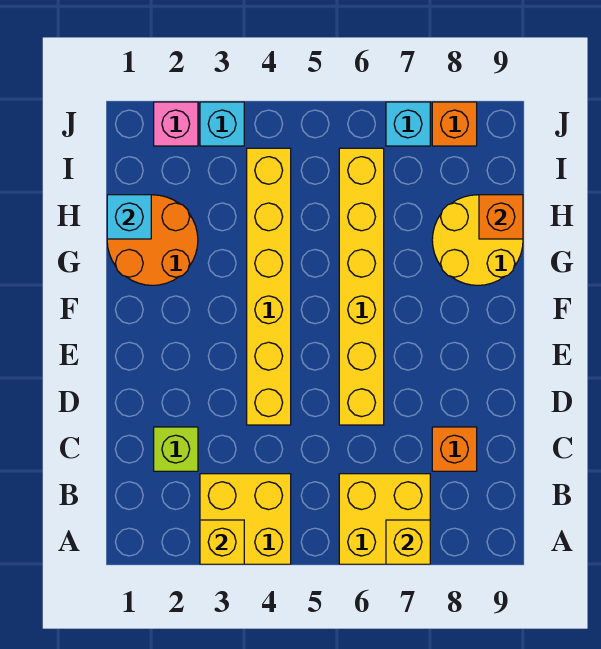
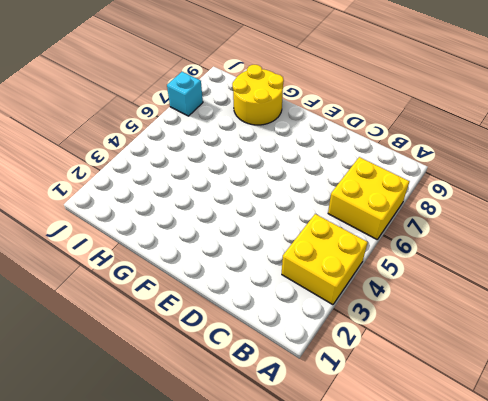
none -> lime brick C2 level 1
none -> orange brick C8 level 1
none -> yellow brick D4:I4 level 1

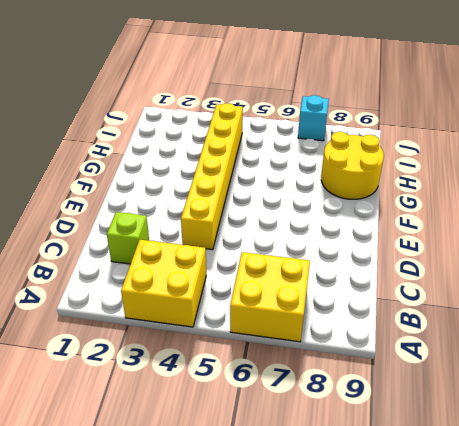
none -> orange brick C8 level 1
none -> yellow brick D6:I6 level 1
none -> orange round brick G1:H2 level 1

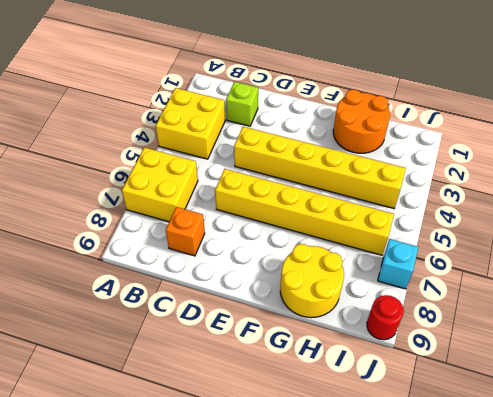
red round brick J9 level 1 -> none
none -> pink brick J2 level 1
none -> cyan brick J3 level 1
none -> orange brick J8 level 1

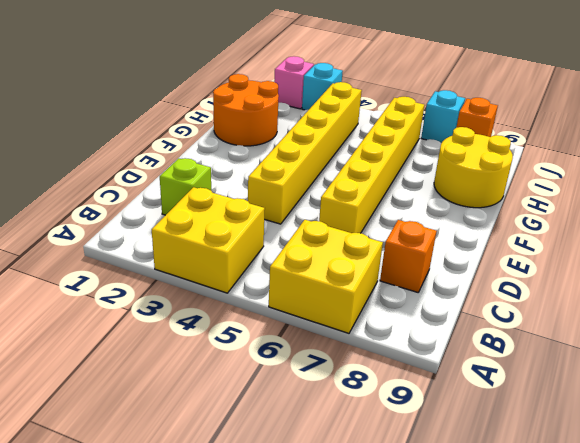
none -> yellow brick A3 level 2
none -> yellow brick A7 level 2
none -> cyan brick H1 level 2

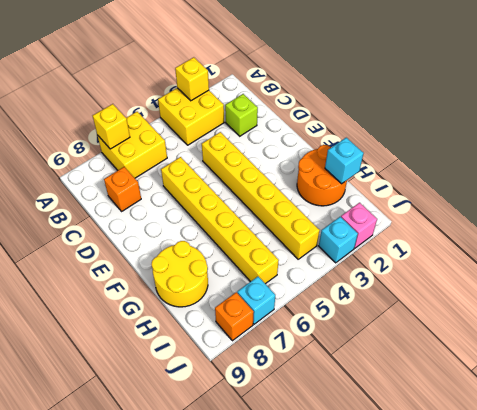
none -> orange brick H9 level 2

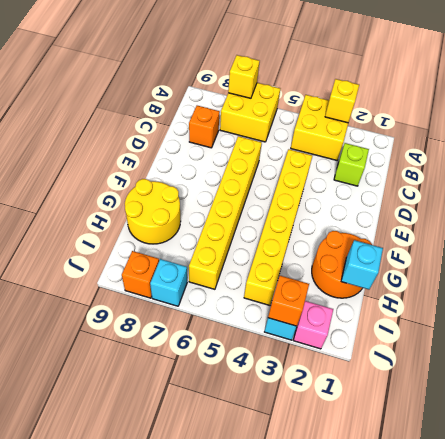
orange brick J3 level 2 -> orange brick H9 level 2

